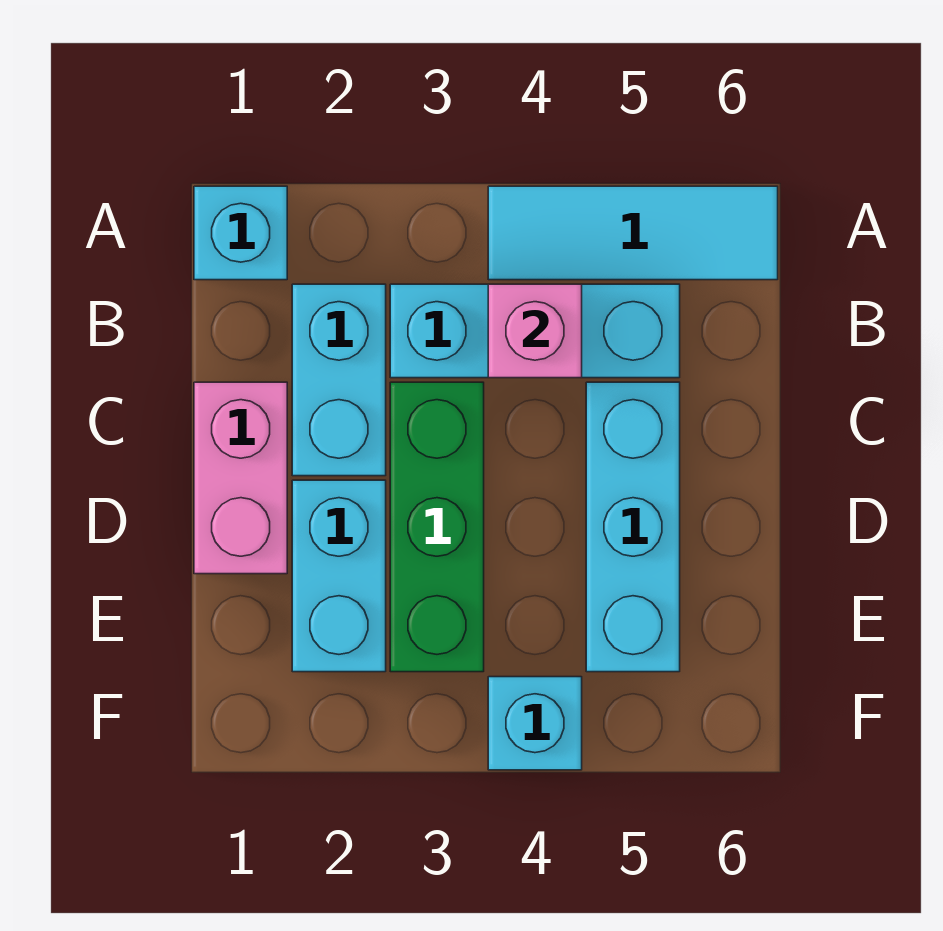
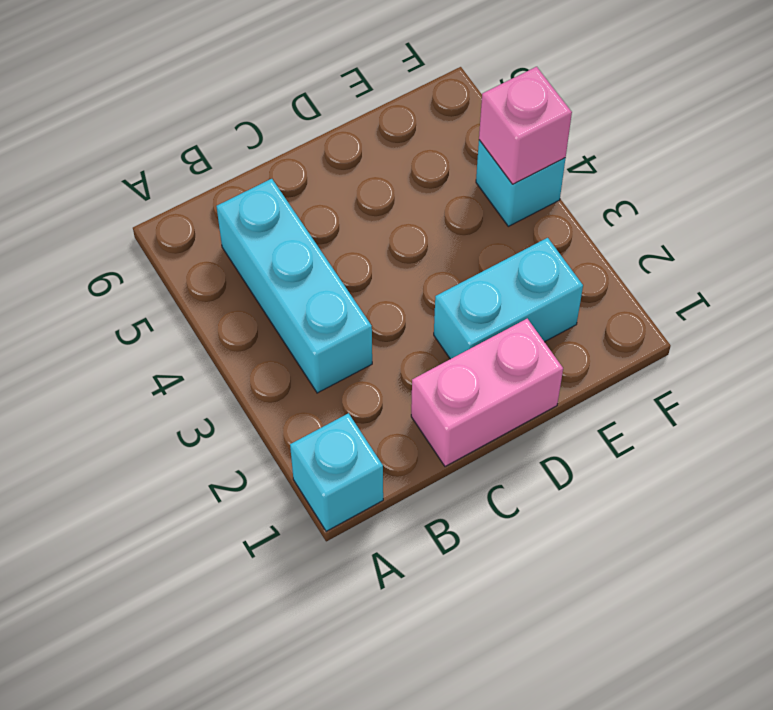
pink brick F4 level 2 -> pink brick B4 level 2
none -> cyan tile A4:A6 level 1
none -> cyan brick B2:C2 level 1

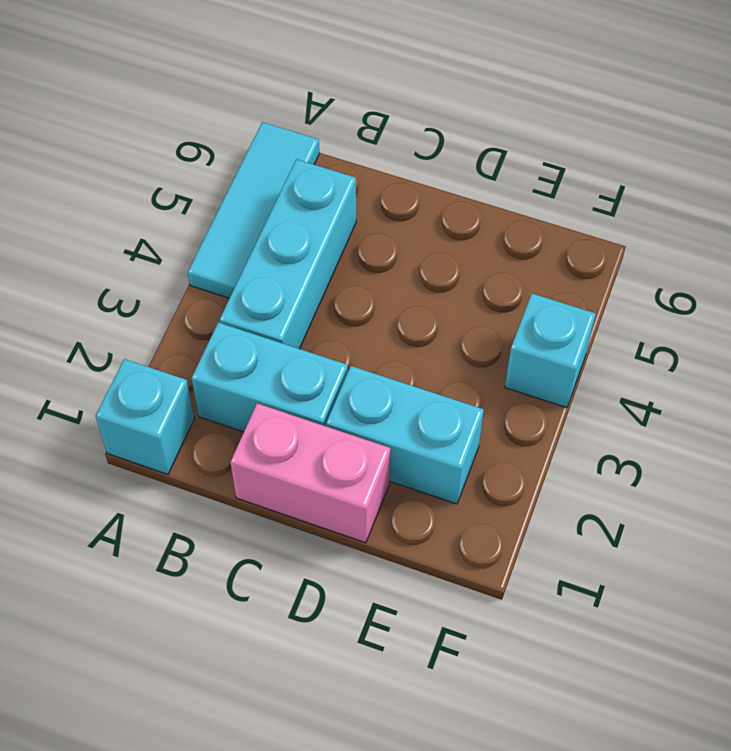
none -> green brick C3:E3 level 1
none -> cyan brick C5:E5 level 1

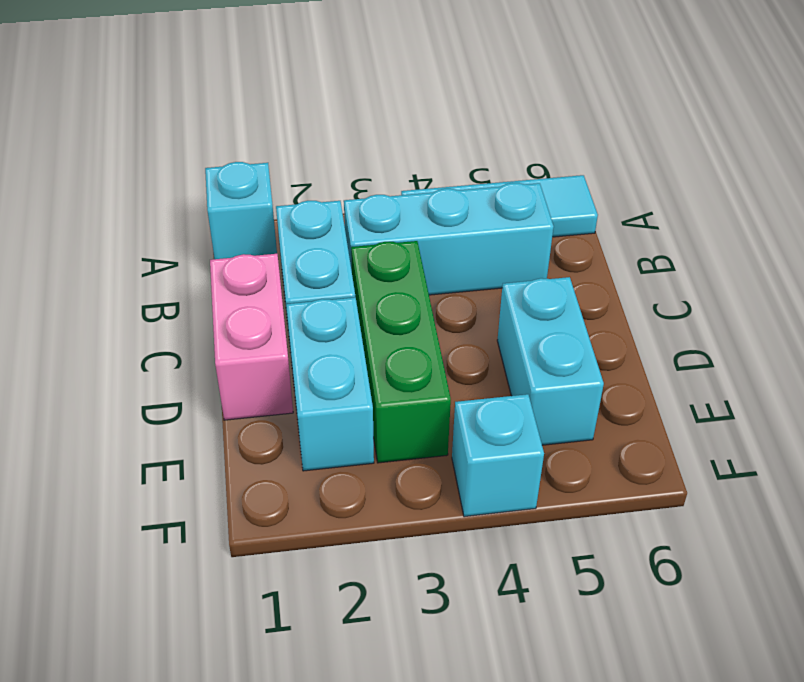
cyan brick D5:E5 level 1 -> cyan brick C5:E5 level 1
none -> pink brick B4 level 2

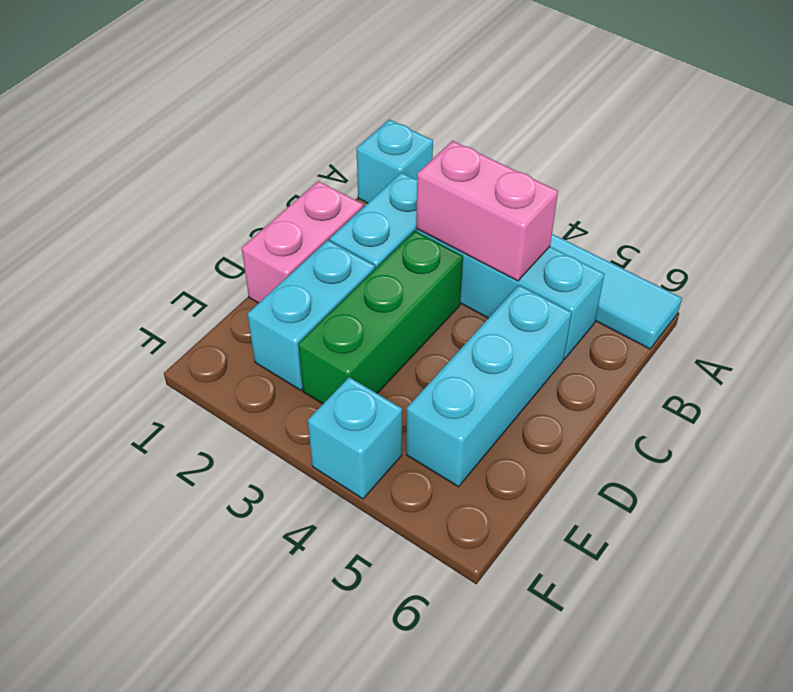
pink brick B3:B4 level 2 -> pink brick B4 level 2

